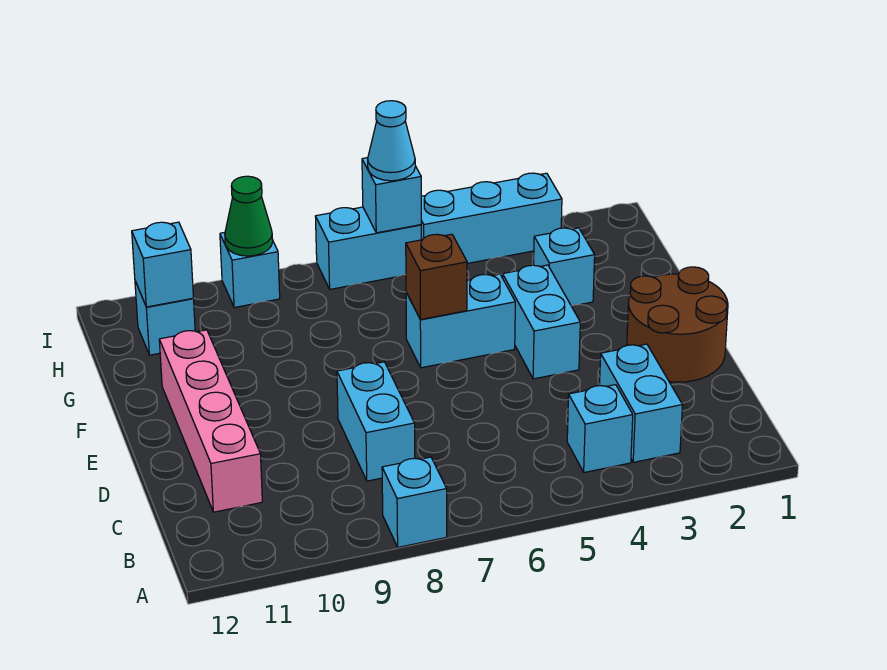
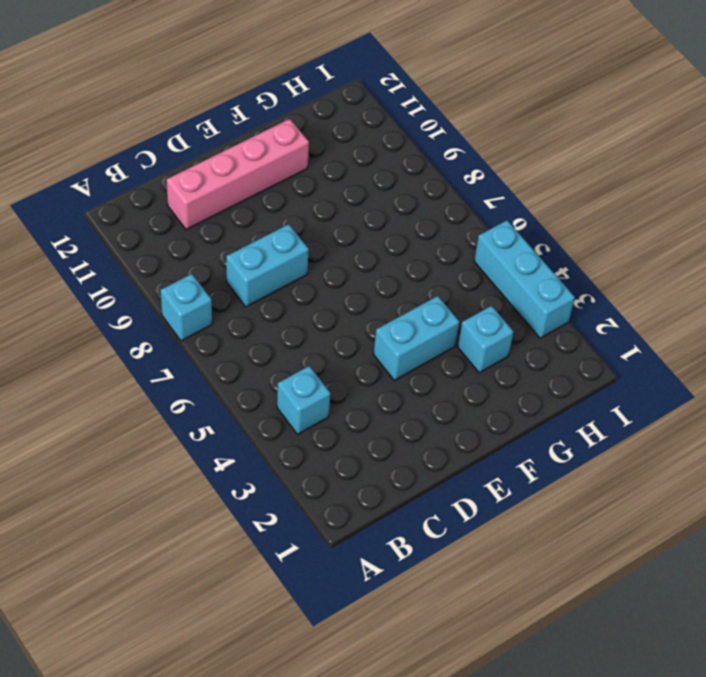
none -> cyan brick B3:C3 level 1
none -> brown round brick D1:E2 level 1
none -> cyan brick F5:F6 level 1

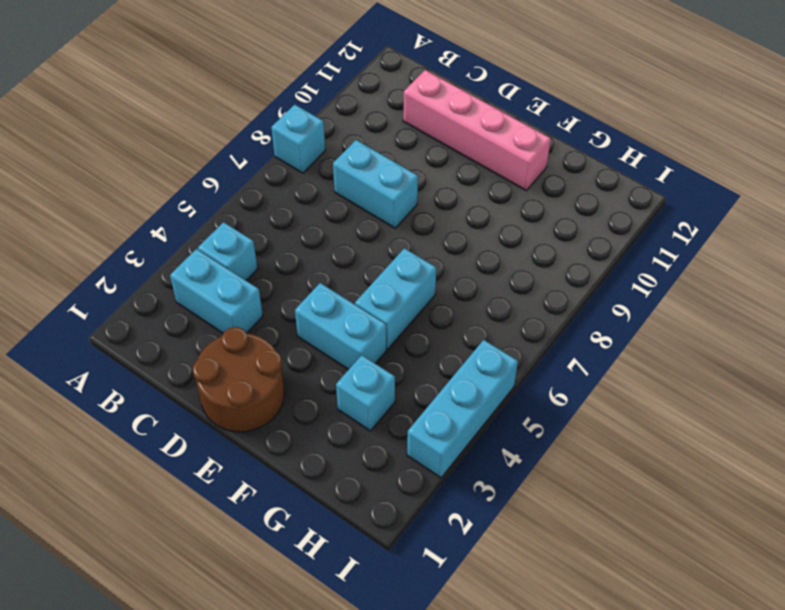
none -> cyan brick H11 level 1
none -> cyan brick I6:I7 level 1
none -> cyan brick I9 level 1

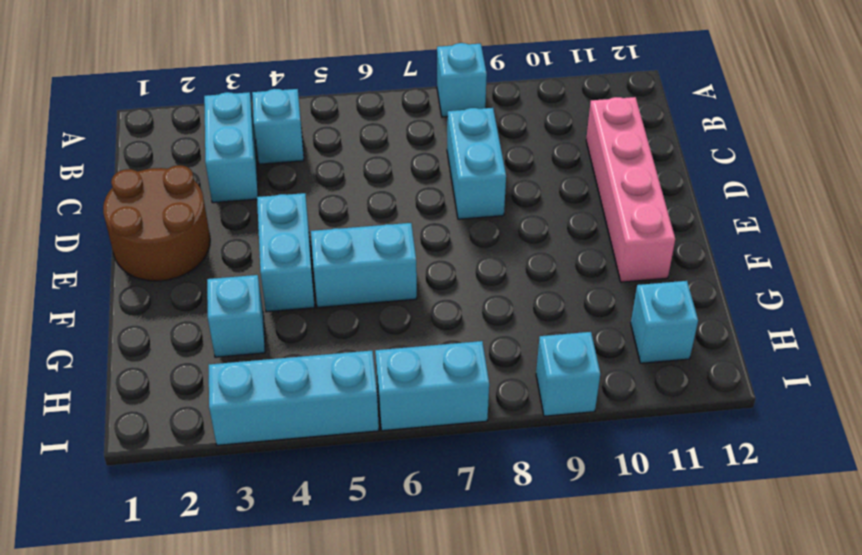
none -> brown brick F6 level 2
none -> cyan brick H11 level 2
none -> cyan brick I6 level 2

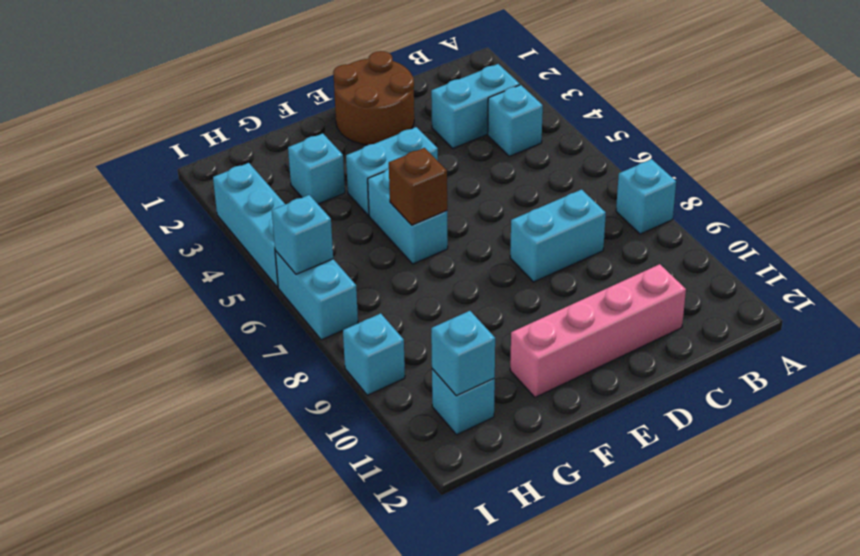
none -> green cone I9 level 2
none -> cyan cone I6 level 3

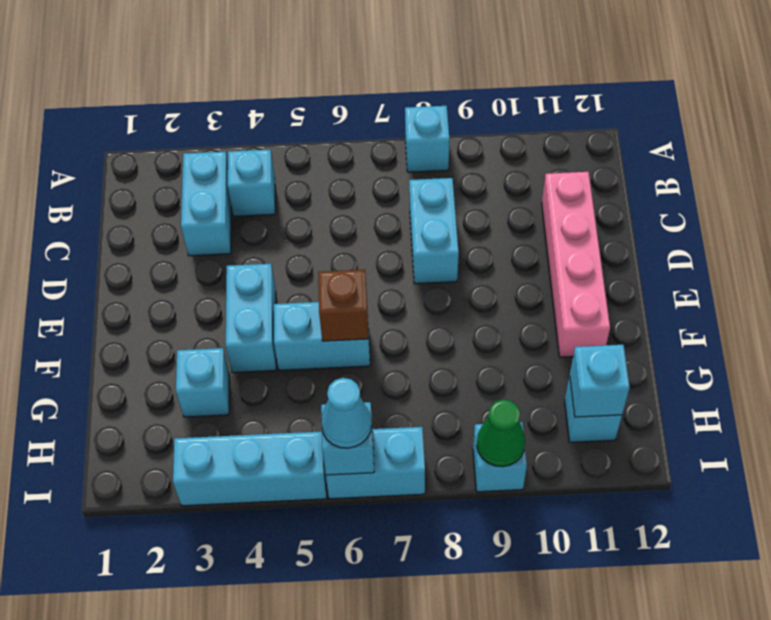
none -> brown round brick D1:E2 level 1

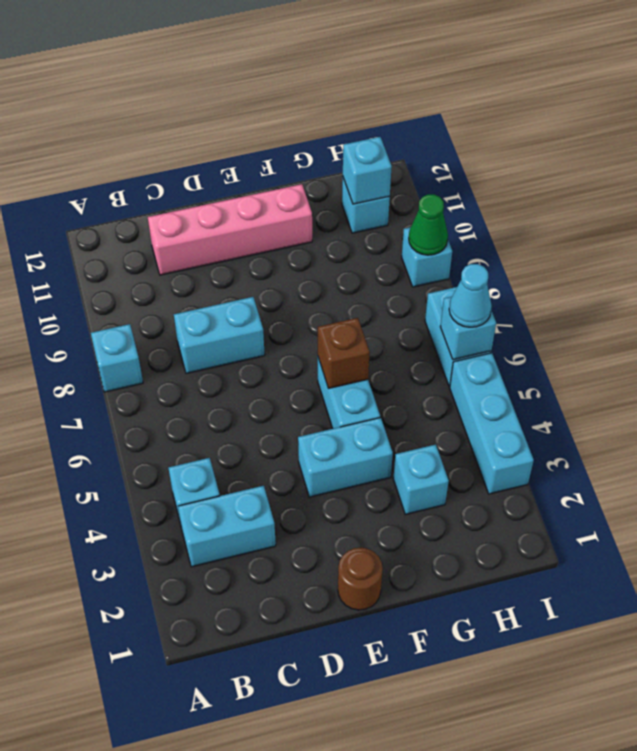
brown round brick E1 level 1 -> brown round brick D1:E2 level 1

